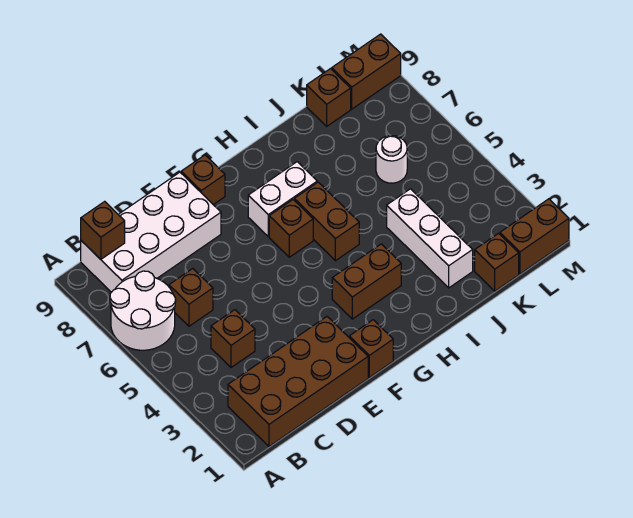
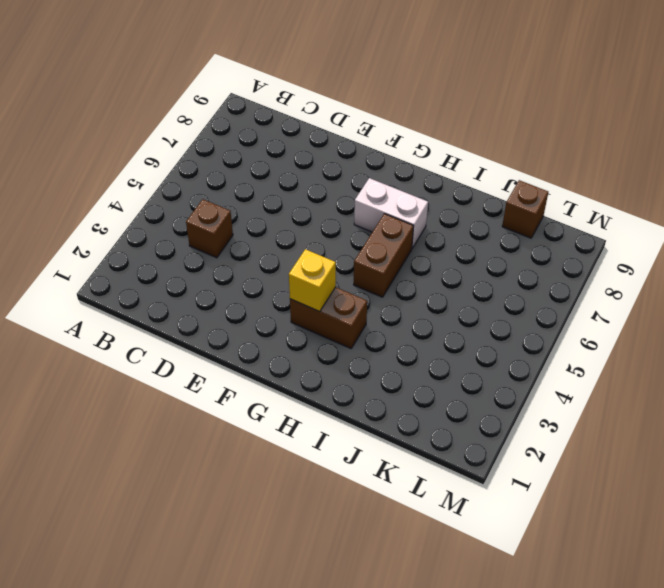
yellow brick G3 level 2 -> none
none -> white round brick A6:B7 level 1
none -> brown brick B1:E2 level 1
none -> white brick B8:E9 level 1

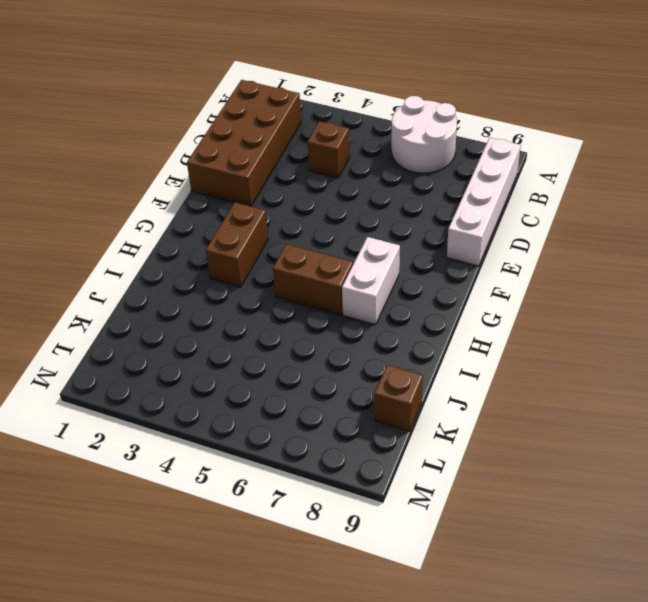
white brick B9:E9 level 1 -> white brick B8:E9 level 1
none -> brown brick C6 level 1
none -> brown brick F1 level 1
none -> brown brick F9 level 1

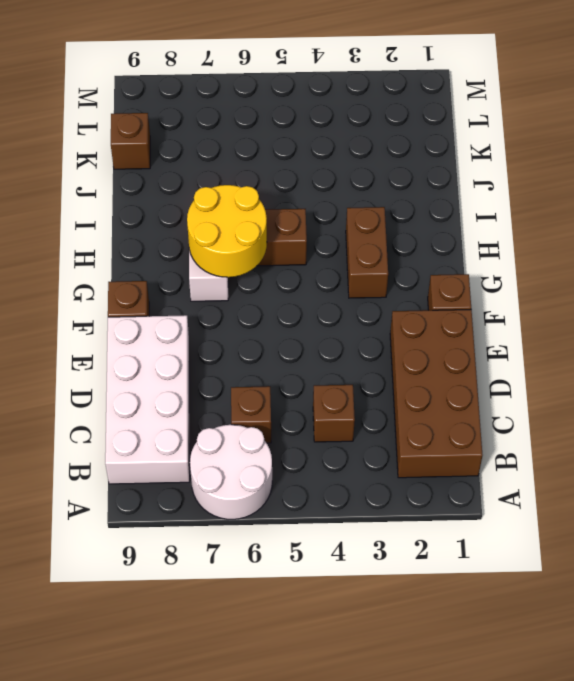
yellow round brick G6:H7 level 2 -> none
none -> brown brick G6 level 1
none -> white brick J2:J4 level 1
none -> brown brick K1 level 1

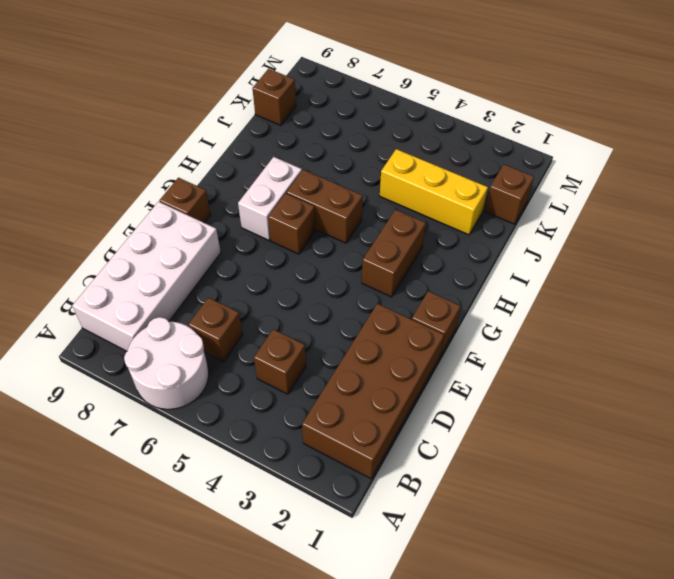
yellow brick J2:J4 level 1 -> white brick J2:J4 level 1
none -> white round brick K6 level 1
none -> brown brick L1:M1 level 1
none -> brown brick L9:M9 level 1

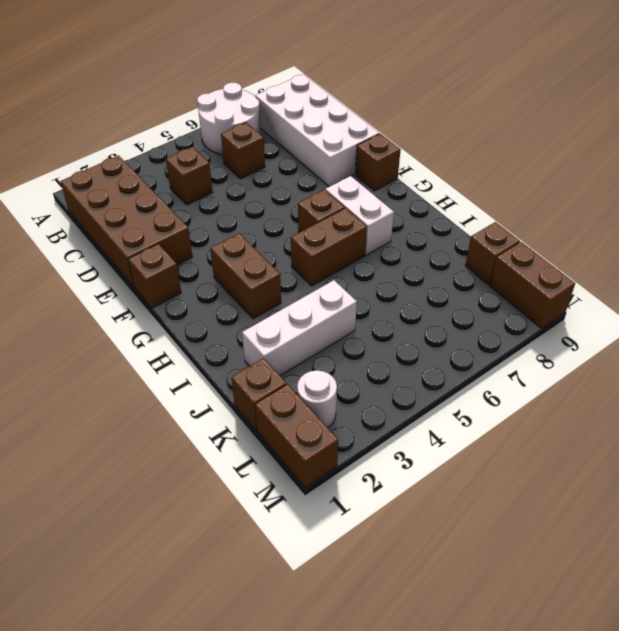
white round brick L2 level 1 -> white round brick K6 level 1
none -> brown brick B9 level 2

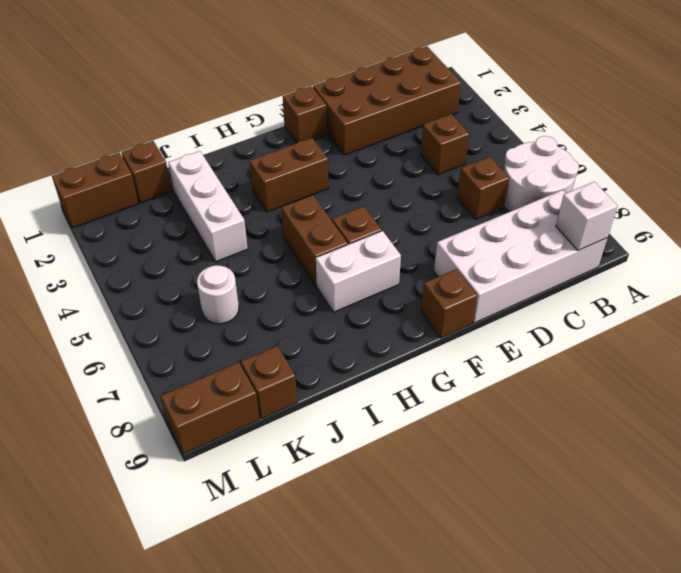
white brick B9 level 2 -> brown brick B9 level 2

